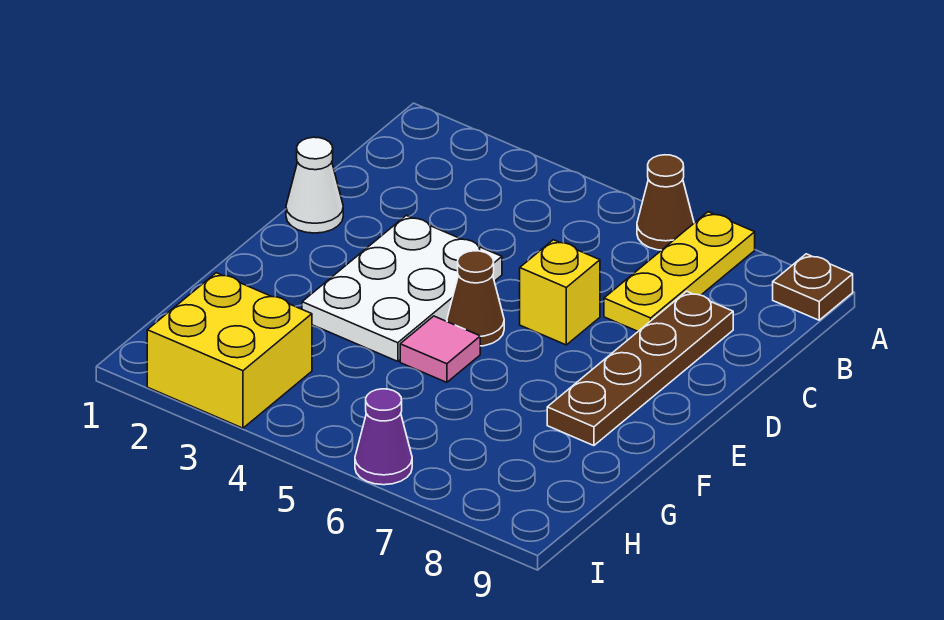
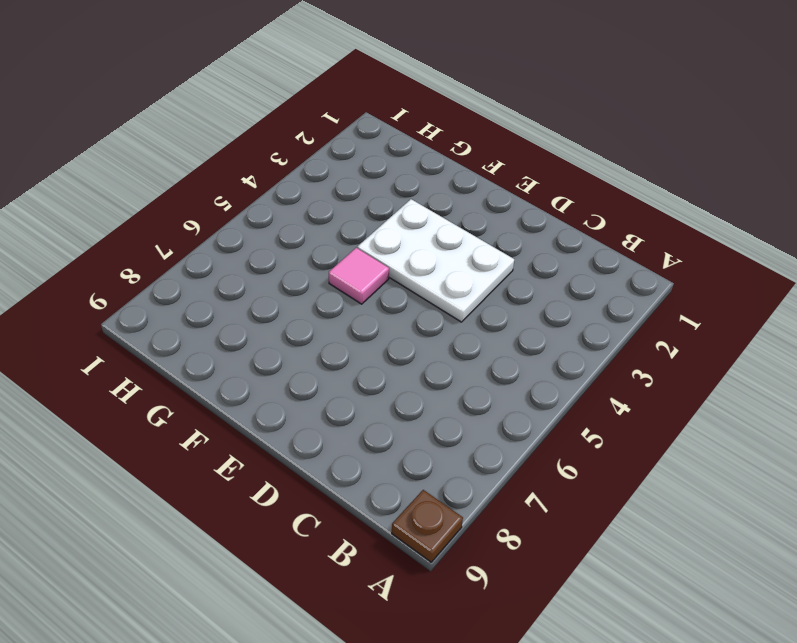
none -> brown cone A6 level 1
none -> yellow plate A7:C7 level 1

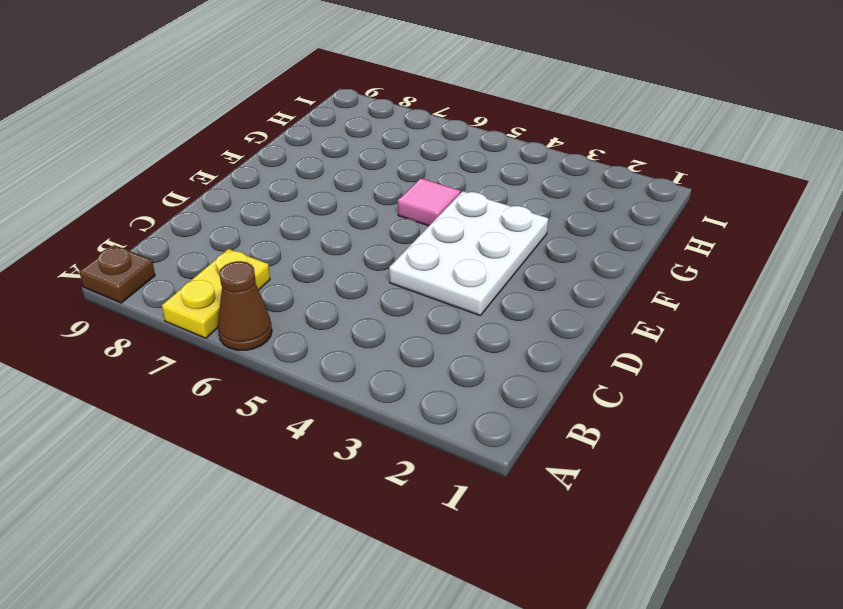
yellow plate A7:B7 level 1 -> yellow plate A7:C7 level 1
none -> brown plate C8:F8 level 1
none -> white cone D1 level 1

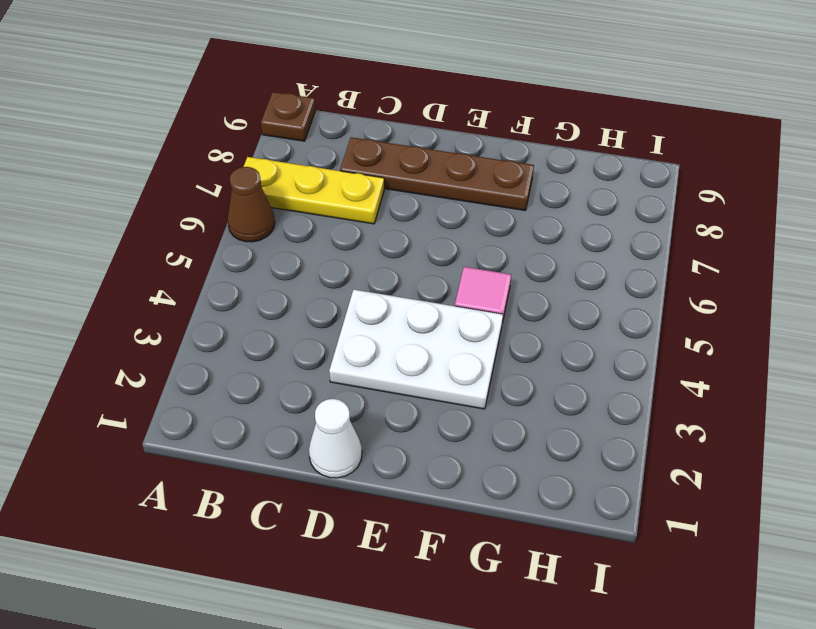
none -> yellow brick D6 level 1
none -> brown cone E5 level 1

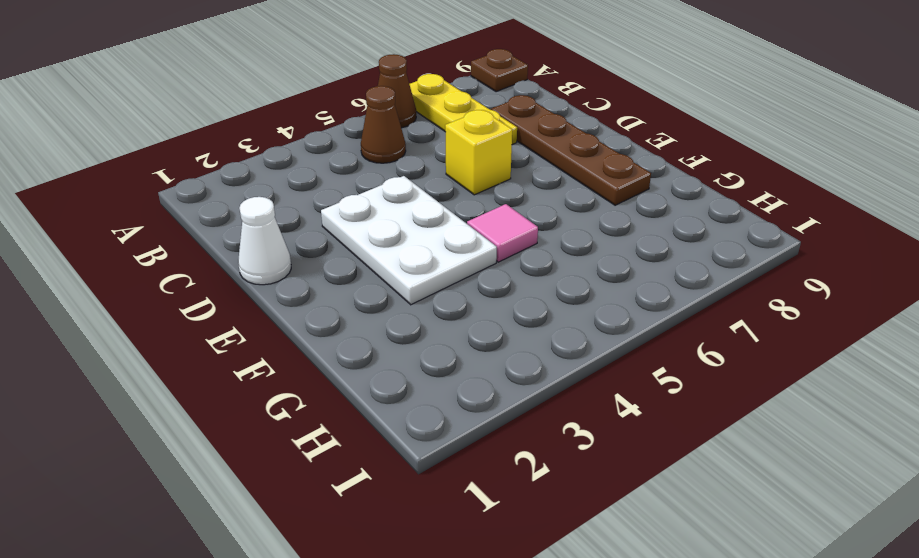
brown cone B5 level 1 -> brown cone E5 level 1
none -> yellow brick H2:I3 level 1
none -> purple cone I6 level 1

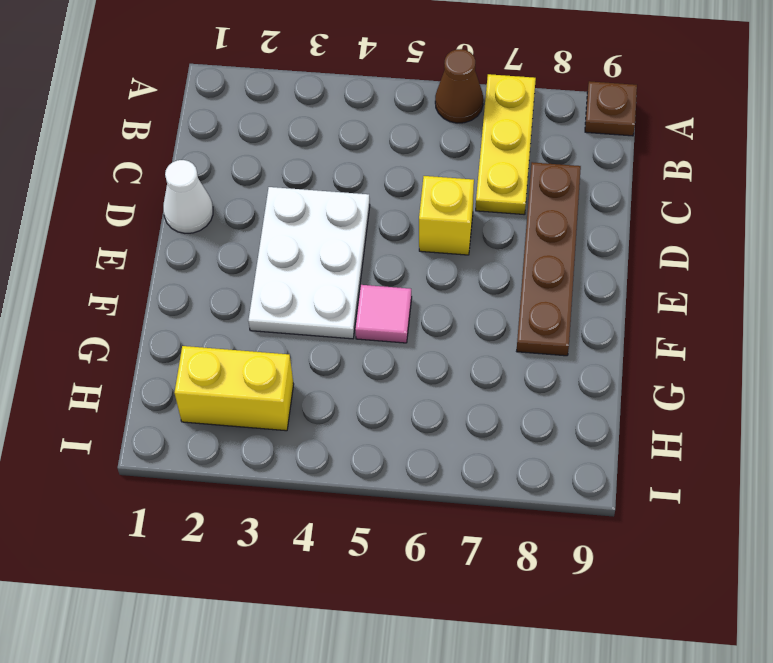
yellow brick H2:H3 level 1 -> yellow brick H2:I3 level 1
none -> brown cone E5 level 1
none -> purple cone I6 level 1

